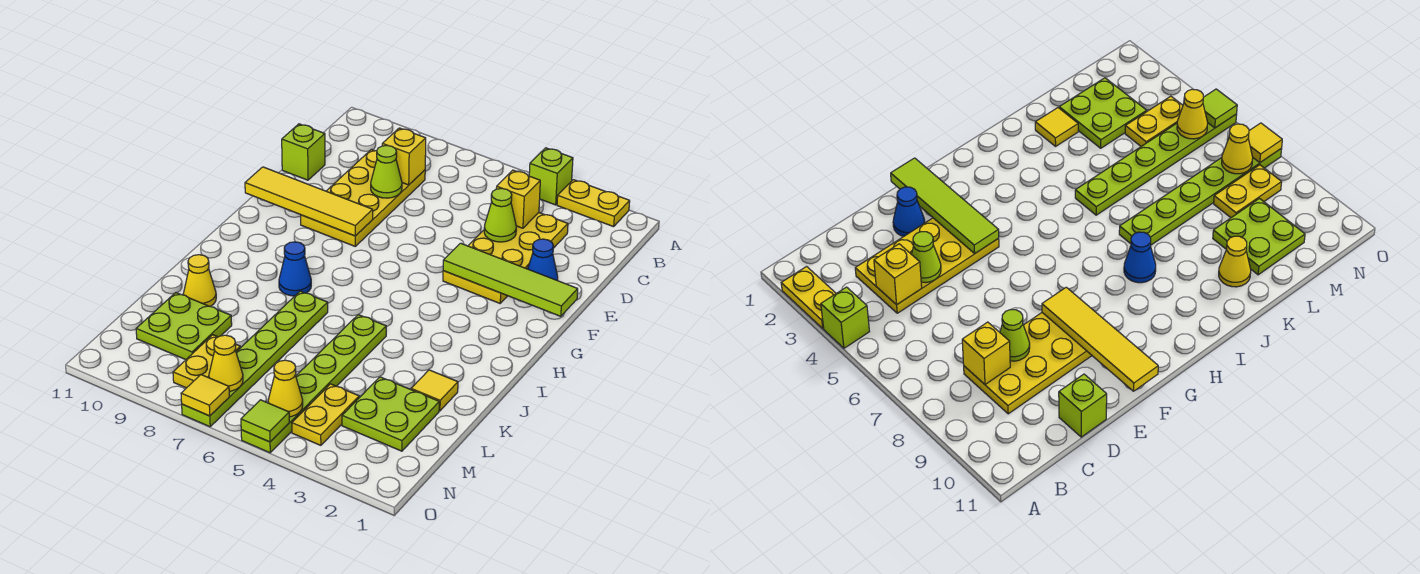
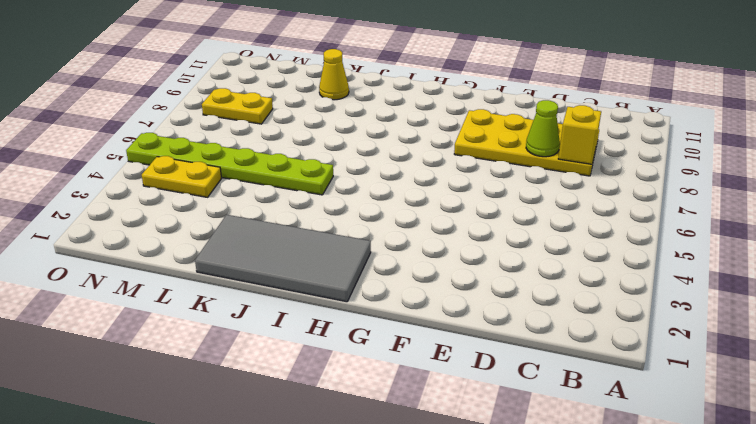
grey tile H1:K2 level 1 -> yellow tile K2 level 1
none -> yellow plate A2:A3 level 1
none -> lime brick A4 level 1
none -> yellow plate C3:F4 level 1

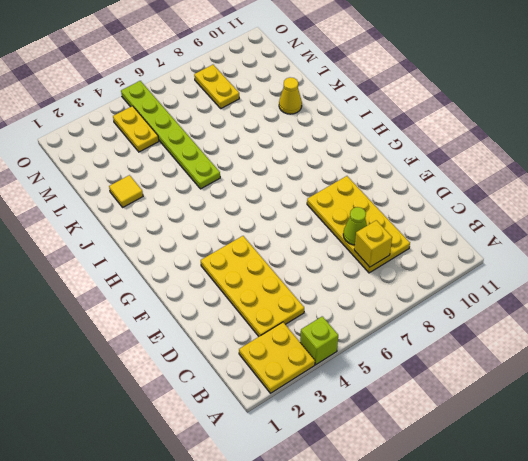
yellow plate A2:B3 level 1 -> yellow plate A2:A3 level 1
none -> lime brick D11 level 1
none -> blue cone E2 level 1
none -> blue cone I8 level 1

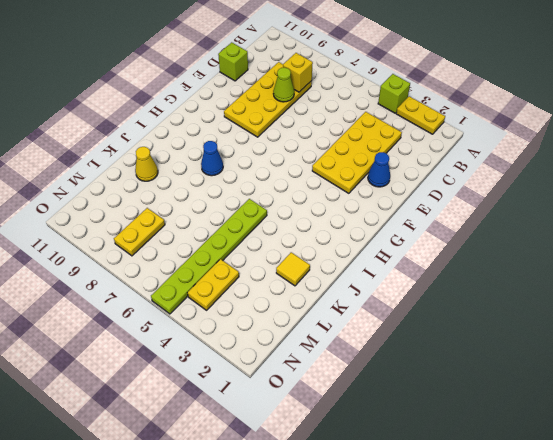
none -> lime plate J7:O7 level 1
none -> lime plate L2:M3 level 1
none -> lime plate L9:M10 level 1

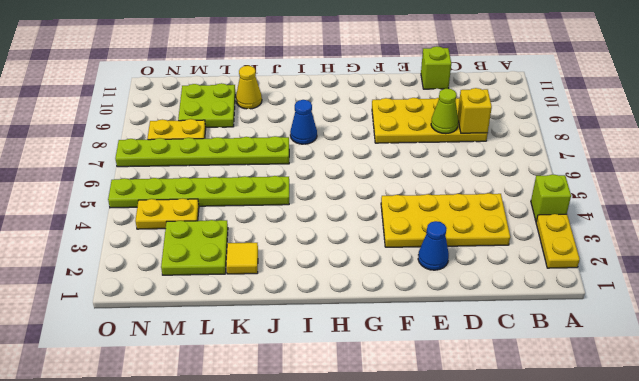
none -> yellow brick C4 level 2
none -> lime cone D4 level 2
none -> lime tile F1:F4 level 2

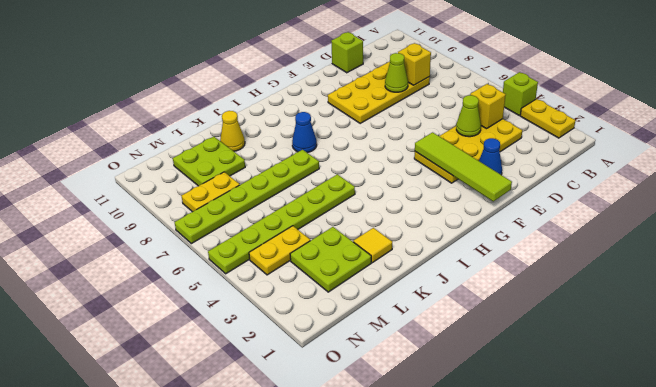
none -> yellow tile F8:F11 level 2
none -> yellow cone N5 level 2
none -> yellow cone N7 level 2

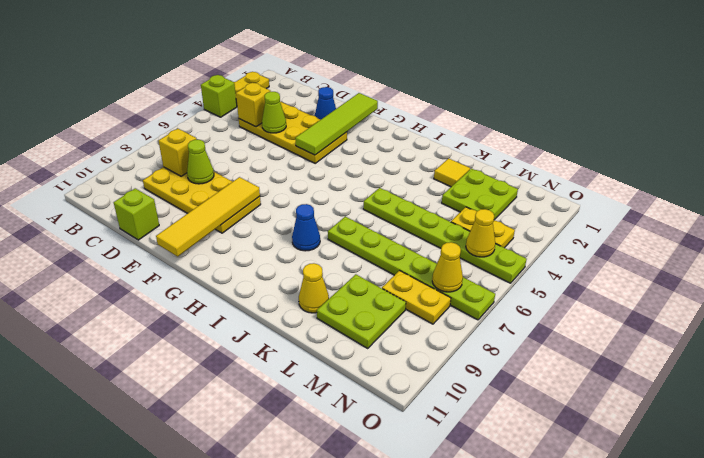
none -> lime tile O5 level 2
none -> yellow tile O7 level 2

